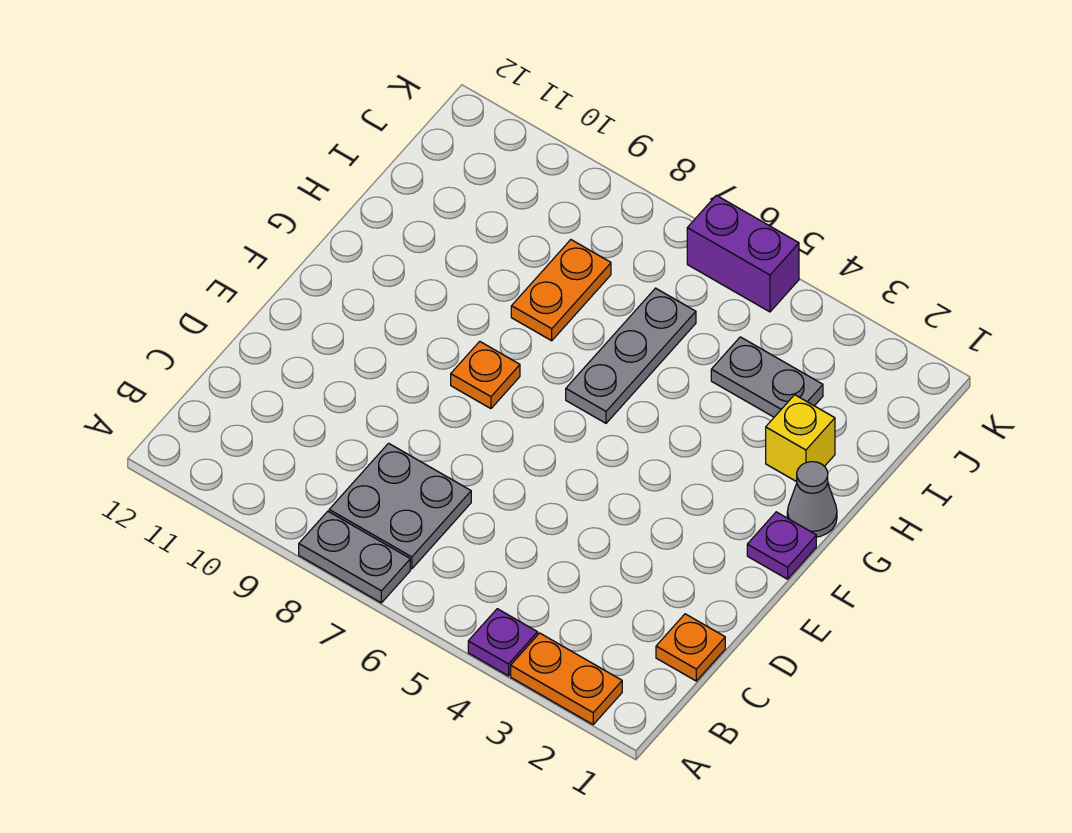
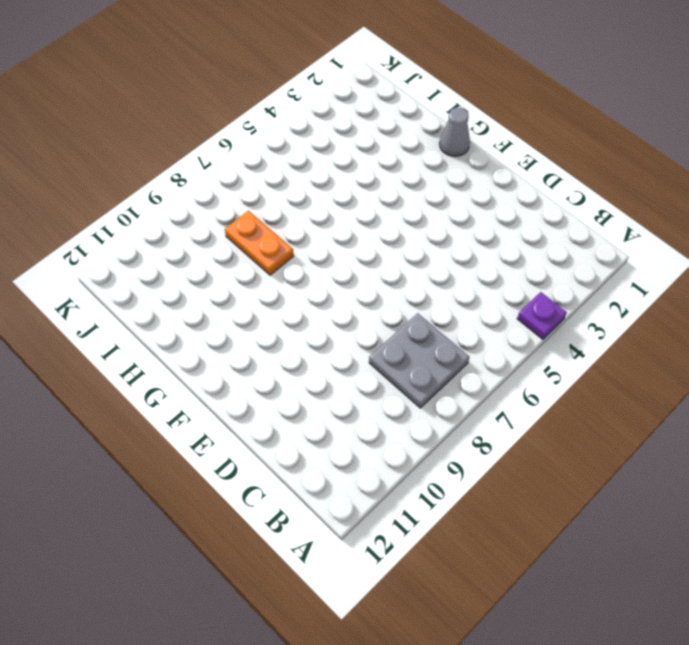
none -> orange plate A2:A3 level 1
none -> grey plate A7:A8 level 1
none -> orange plate C1 level 1

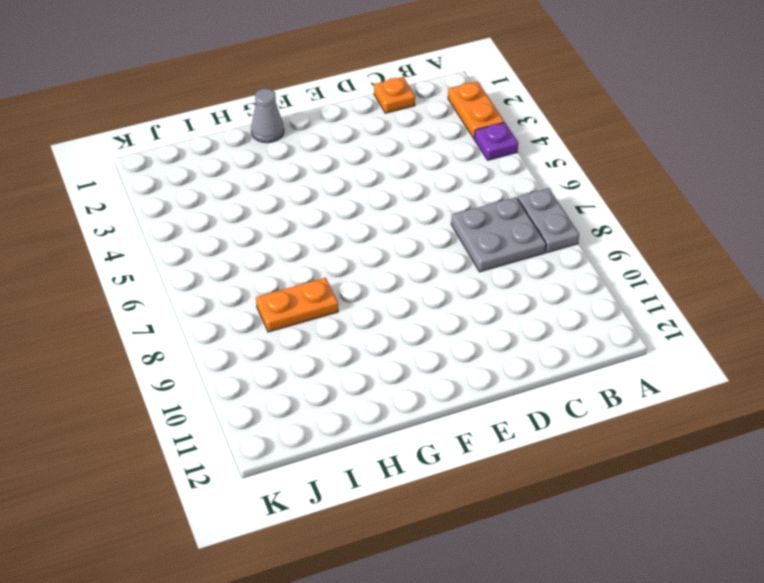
none -> purple plate F1 level 1
none -> orange plate F8 level 1
none -> grey plate G6:I6 level 1

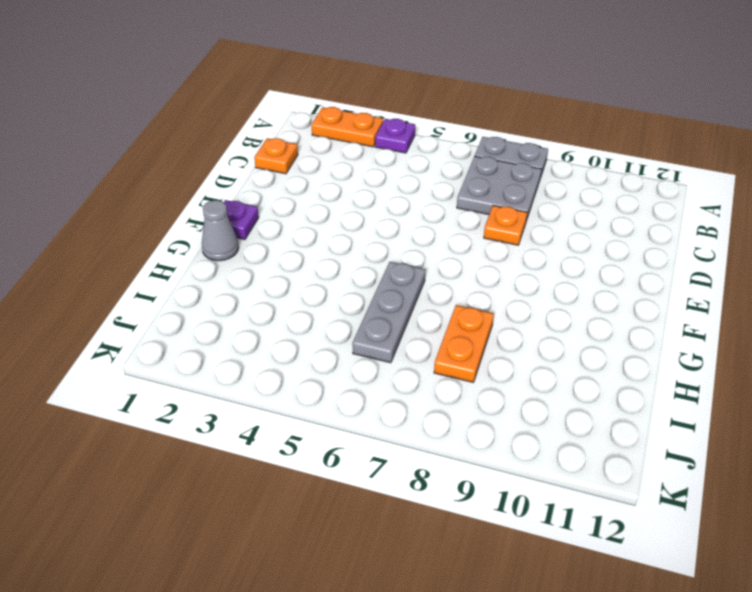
orange plate D8 level 1 -> orange plate F8 level 1
none -> yellow brick H2 level 1
none -> grey plate I3:I4 level 1
none -> purple brick K5:K6 level 1

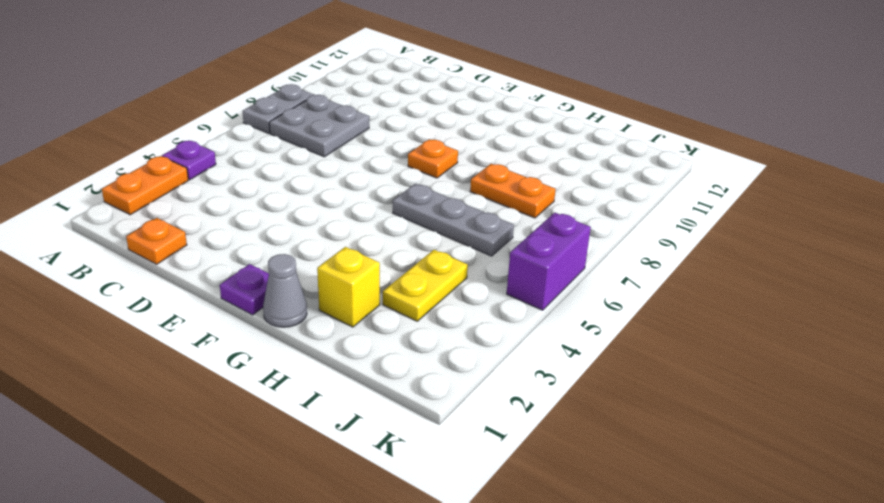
yellow plate I3:I4 level 1 -> grey plate I3:I4 level 1

